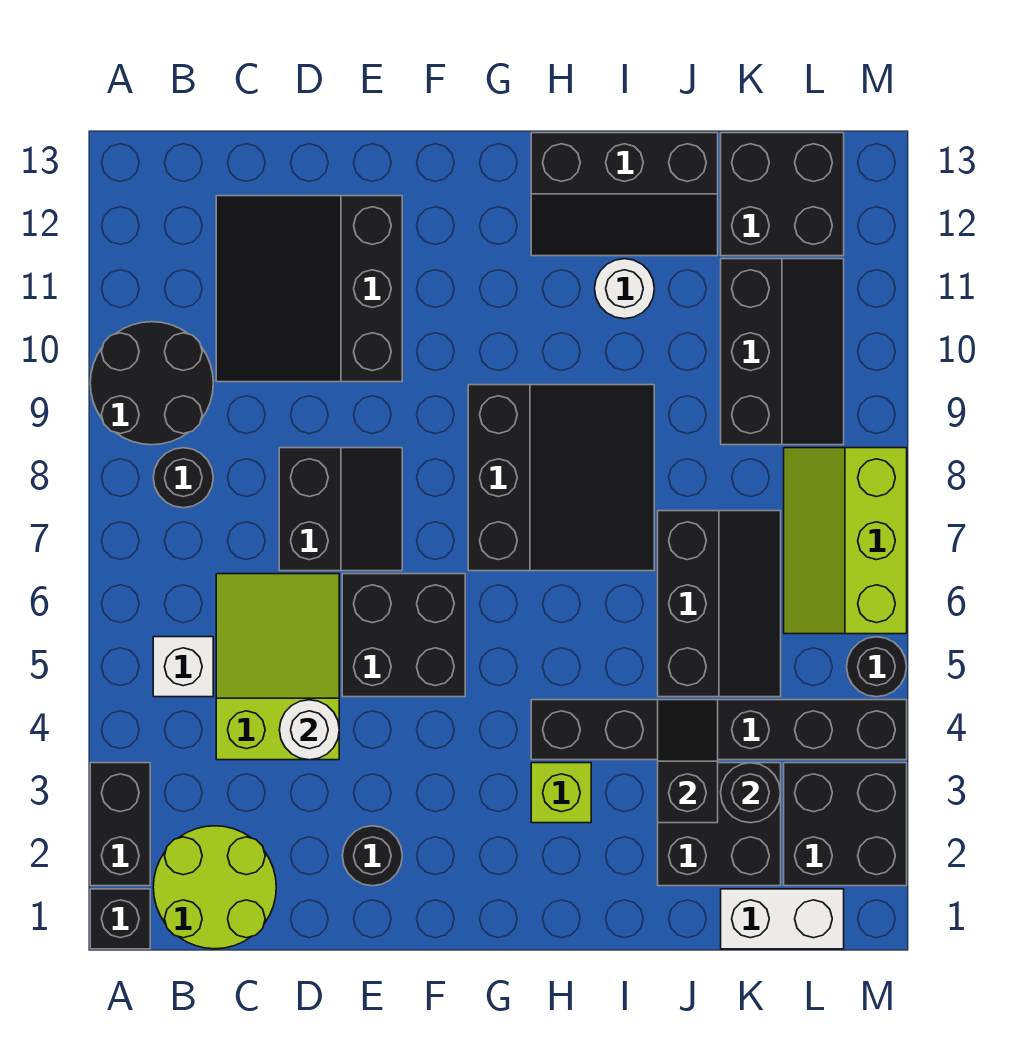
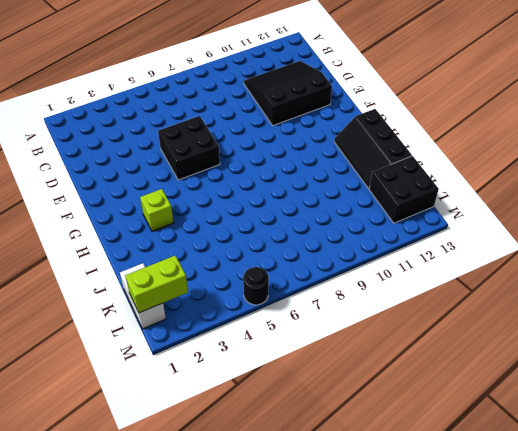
lime brick L1:L2 level 2 -> none
none -> black brick A1 level 1
none -> black brick A2:A3 level 1
none -> black round brick A9:B10 level 1

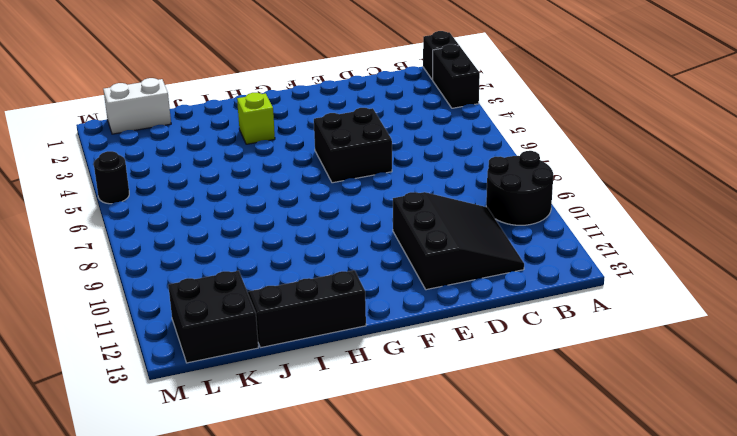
none -> lime round brick B1:C2 level 1
none -> white brick B5 level 1
none -> black round brick B8 level 1

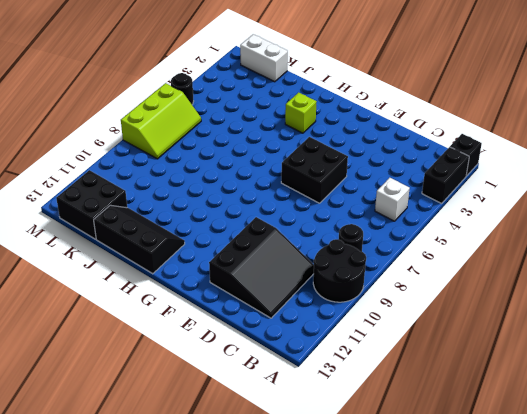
none -> lime round brick B1:C2 level 1
none -> lime slope C4:D6 level 1 top 4
none -> black slope D7:E8 level 1 top D

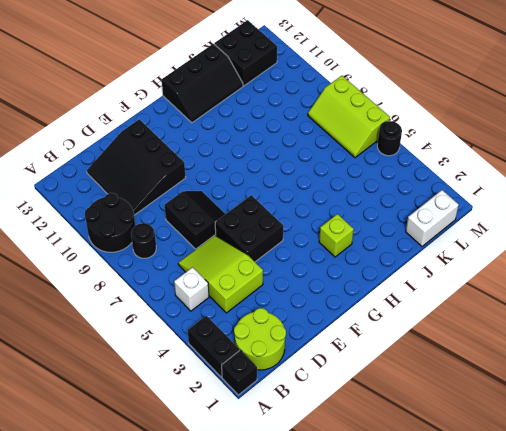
none -> black round brick E2 level 1
none -> black slope G7:I9 level 1 top G
none -> black brick H4:M4 level 1

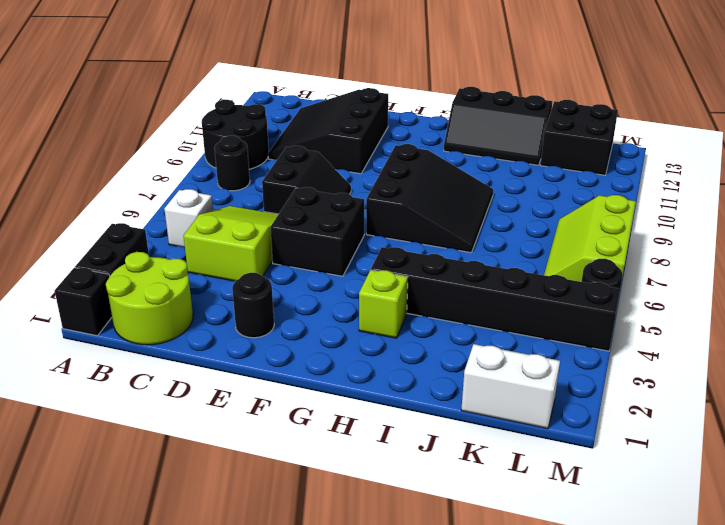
none -> white round brick I11 level 1
none -> black brick J2:K3 level 1
none -> black slope J5:K7 level 1 top J

